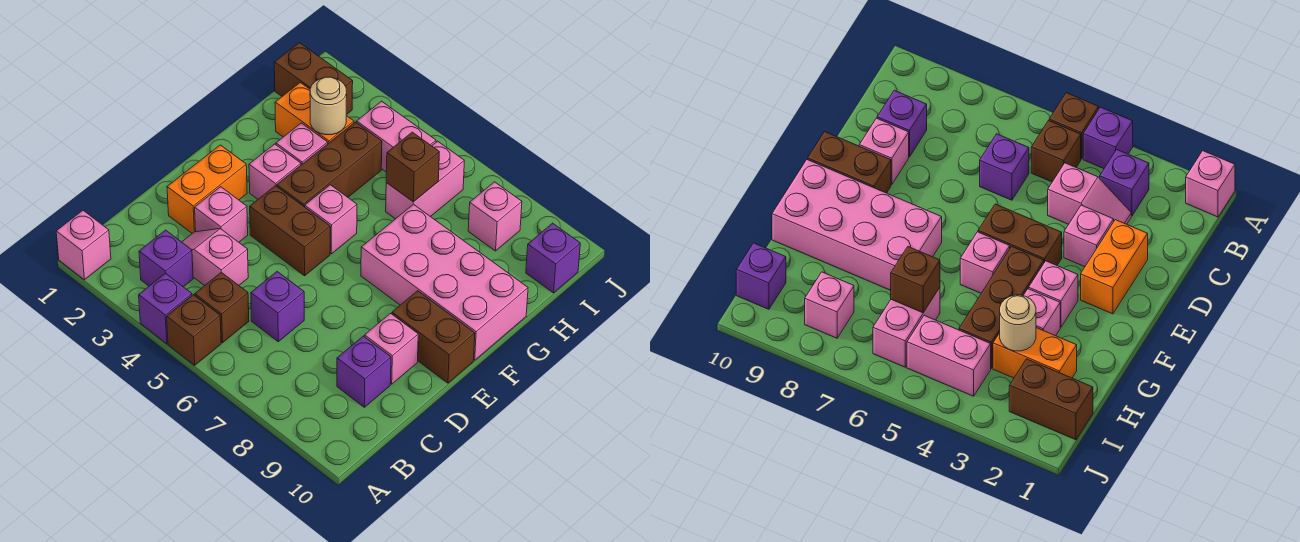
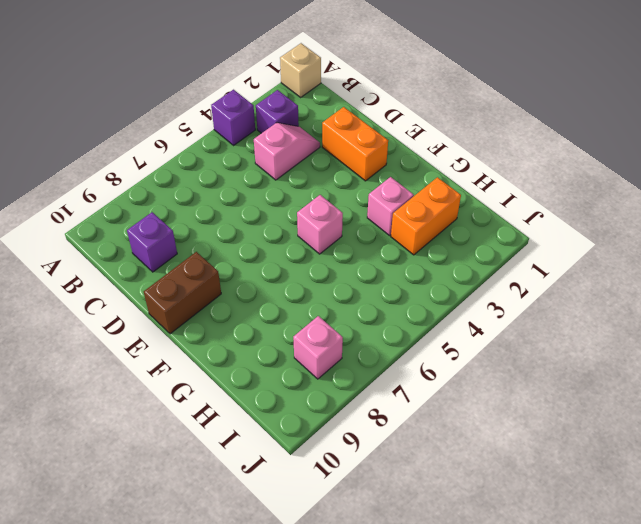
tan brick A1 level 1 -> pink brick A1 level 1
none -> brown brick A5 level 1
none -> brown brick B5 level 1
none -> purple brick C6 level 1

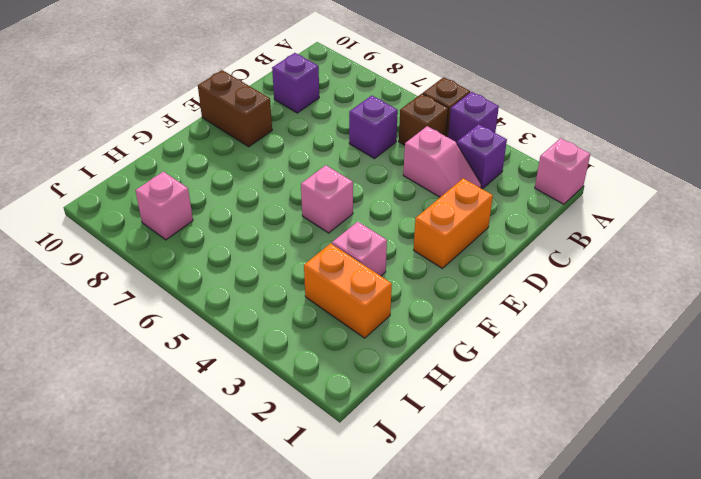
none -> pink brick D3 level 1
none -> pink brick D9 level 1
none -> brown brick E4:E5 level 1

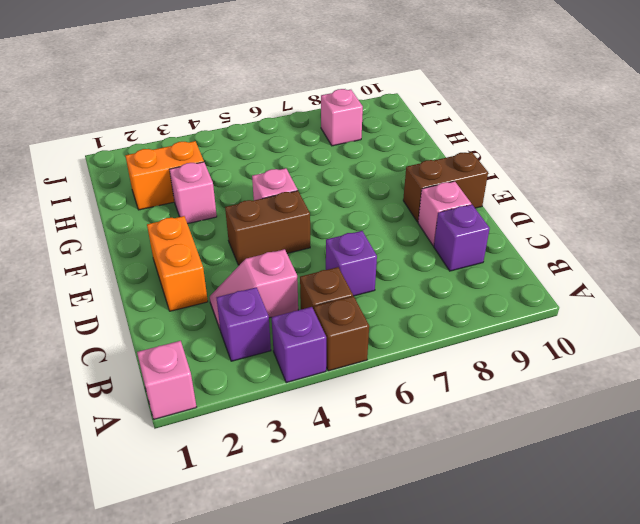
none -> pink brick D3 level 1
none -> pink brick F3 level 1
none -> brown brick F4:H4 level 1

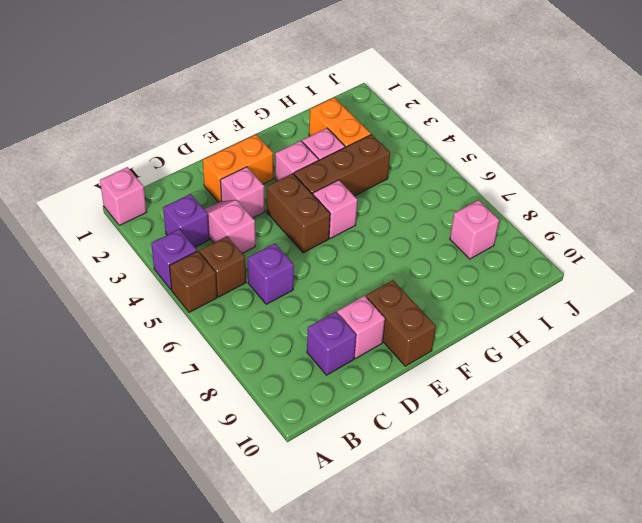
none -> pink brick F7:G10 level 1
none -> pink brick H6:I6 level 1
none -> brown brick I1:I2 level 1

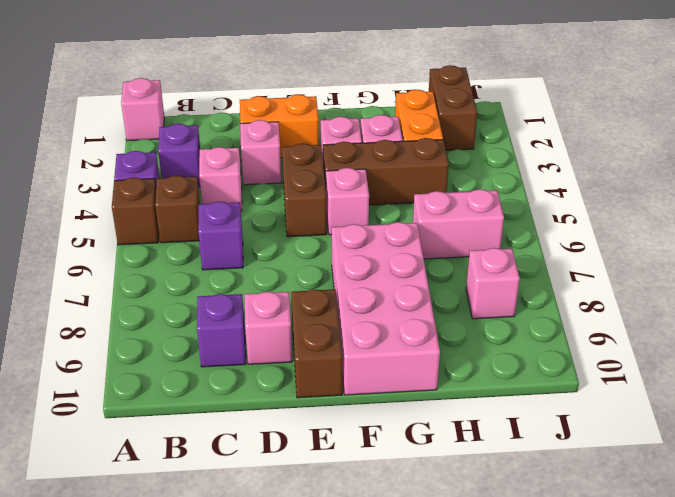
none -> pink brick I4:I5 level 1
none -> purple brick I10 level 1
none -> tan round brick H3 level 2

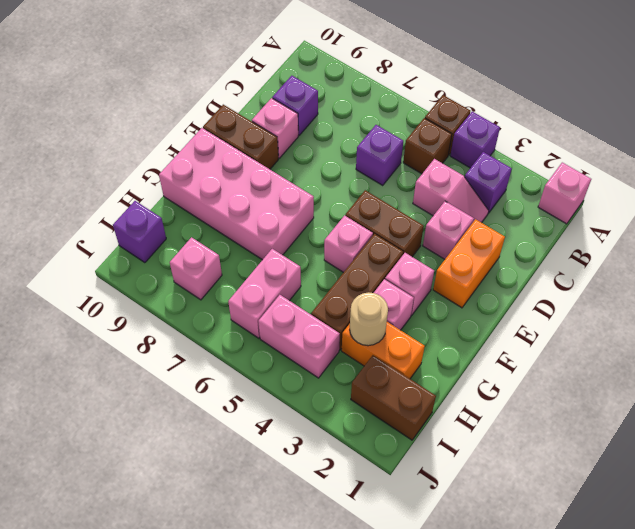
none -> brown brick H6 level 2

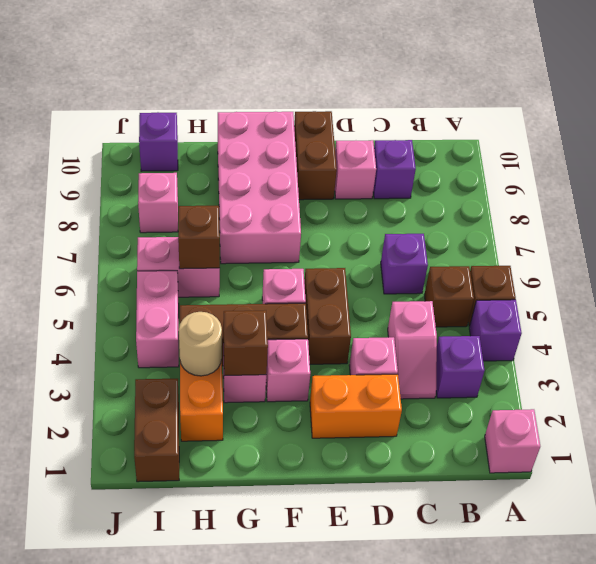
brown brick G3 level 2 -> none

